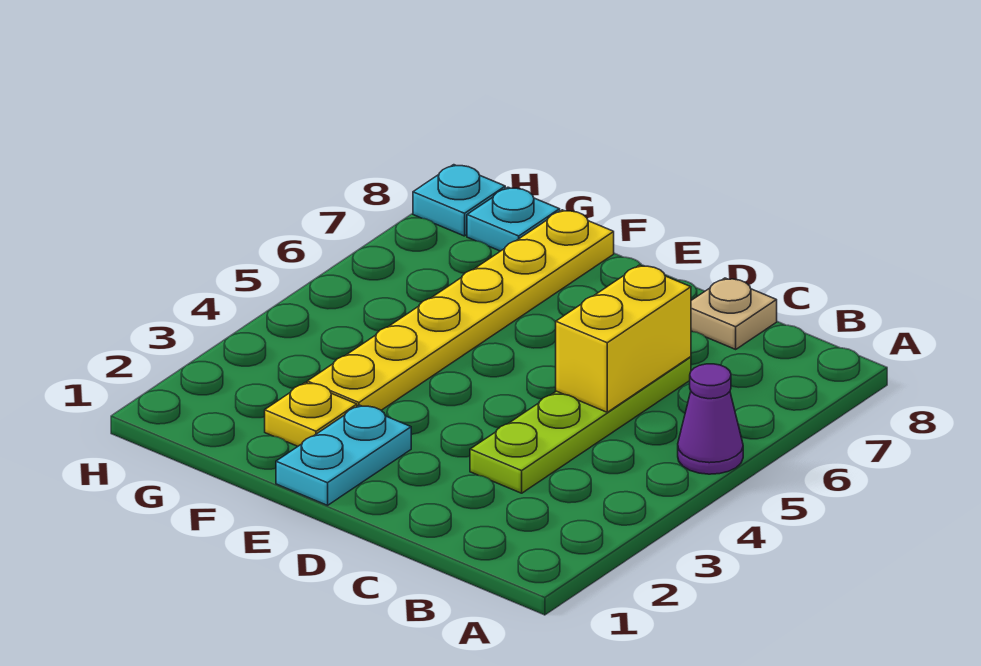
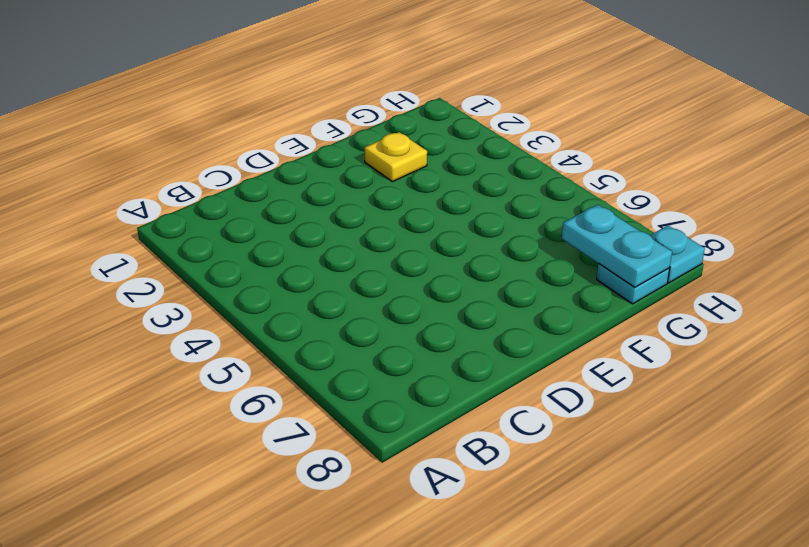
cyan plate G7:G8 level 2 -> cyan plate E1:E2 level 1
none -> purple cone A5 level 1
none -> lime plate C3:C6 level 1

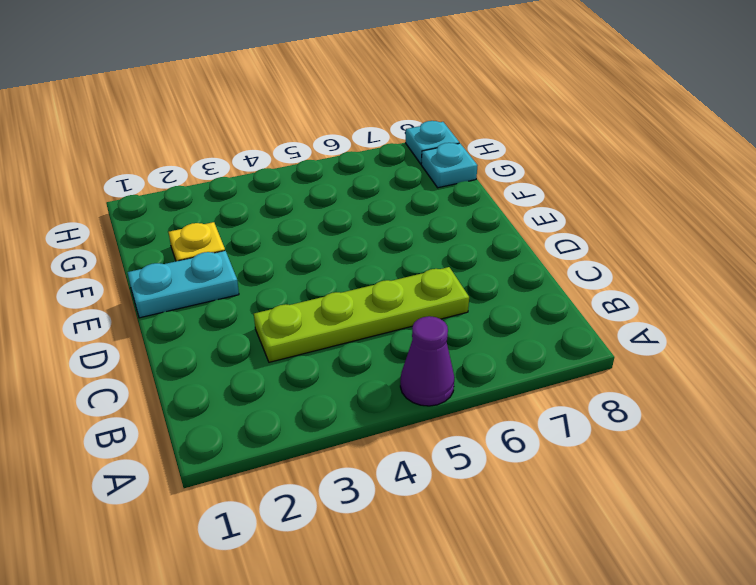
none -> tan plate C8 level 1
none -> yellow plate F3:F8 level 1

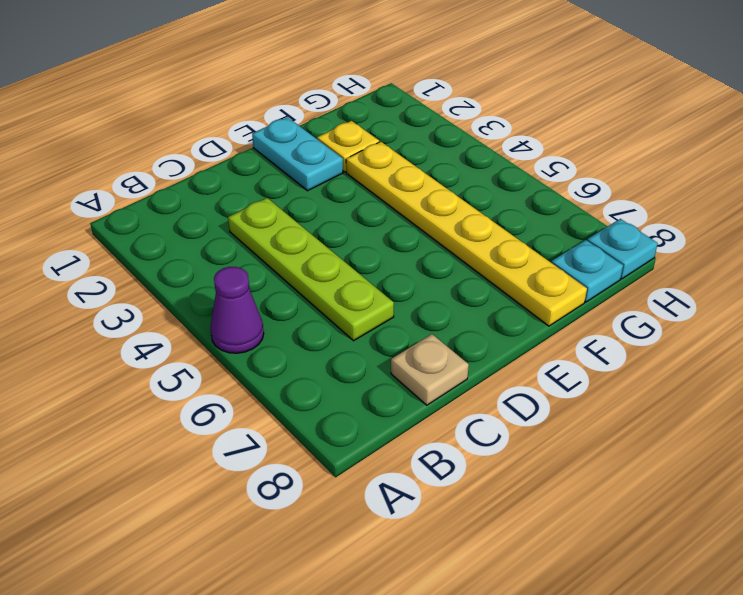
none -> yellow brick C5:C6 level 2

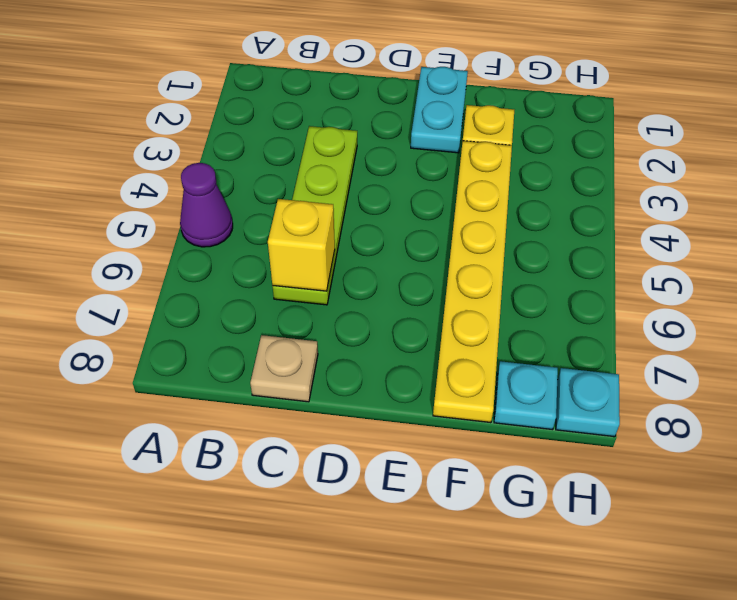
yellow brick C6 level 2 -> yellow brick C5:C6 level 2

